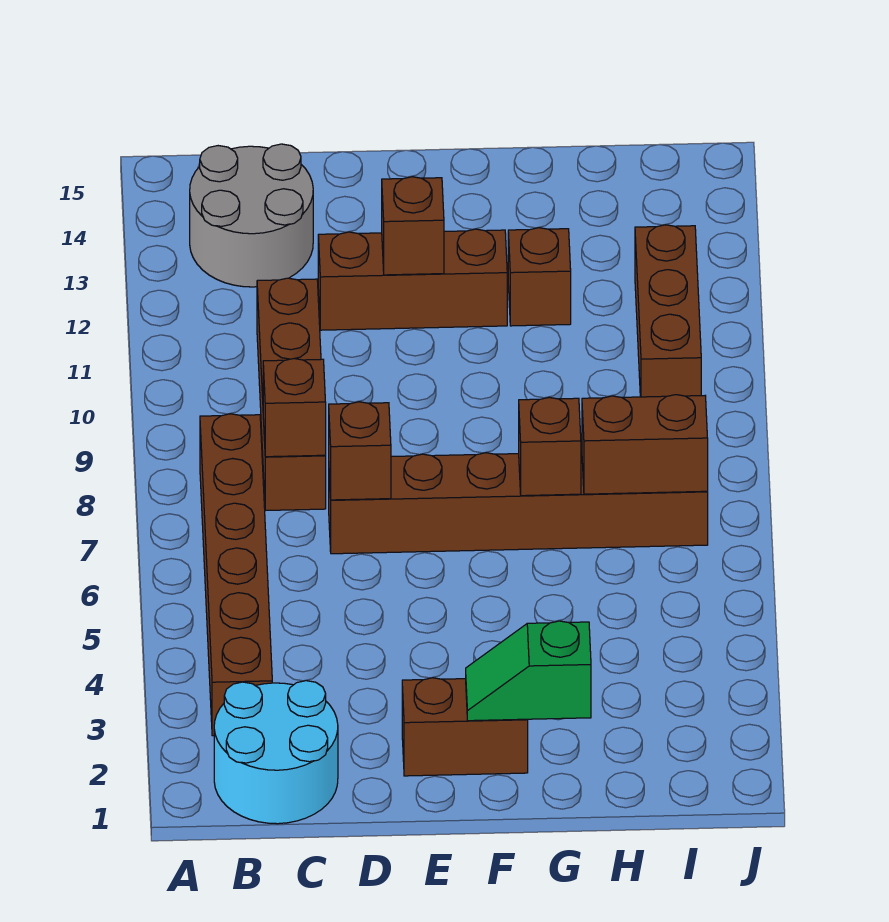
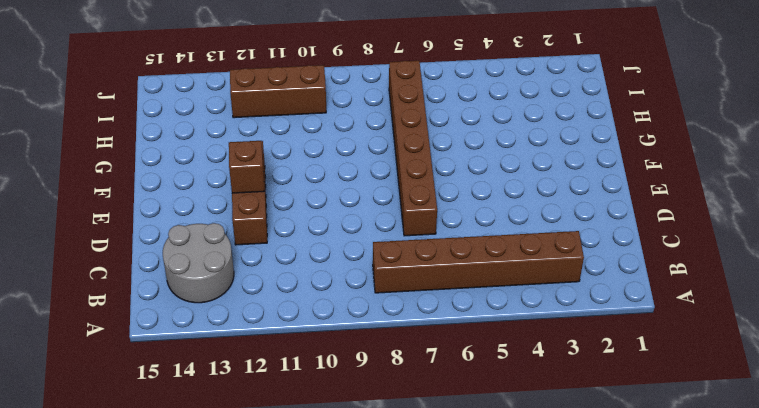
none -> cyan round brick B1:C2 level 1
none -> brown brick C8:C11 level 1
none -> brown brick E2:F2 level 1

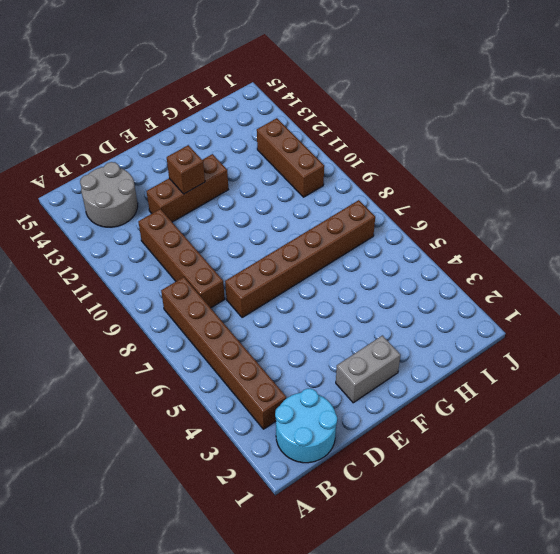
grey brick E2:F2 level 1 -> brown brick E2:F2 level 1
none -> brown brick G12 level 1
none -> brown brick C8 level 2
none -> brown brick D7 level 2

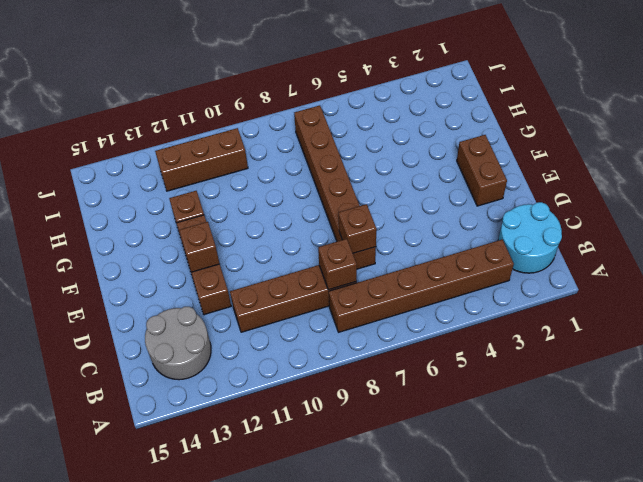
none -> green slope F2:G2 level 2 top G
none -> brown brick G7 level 2
none -> brown brick H7:I7 level 2

